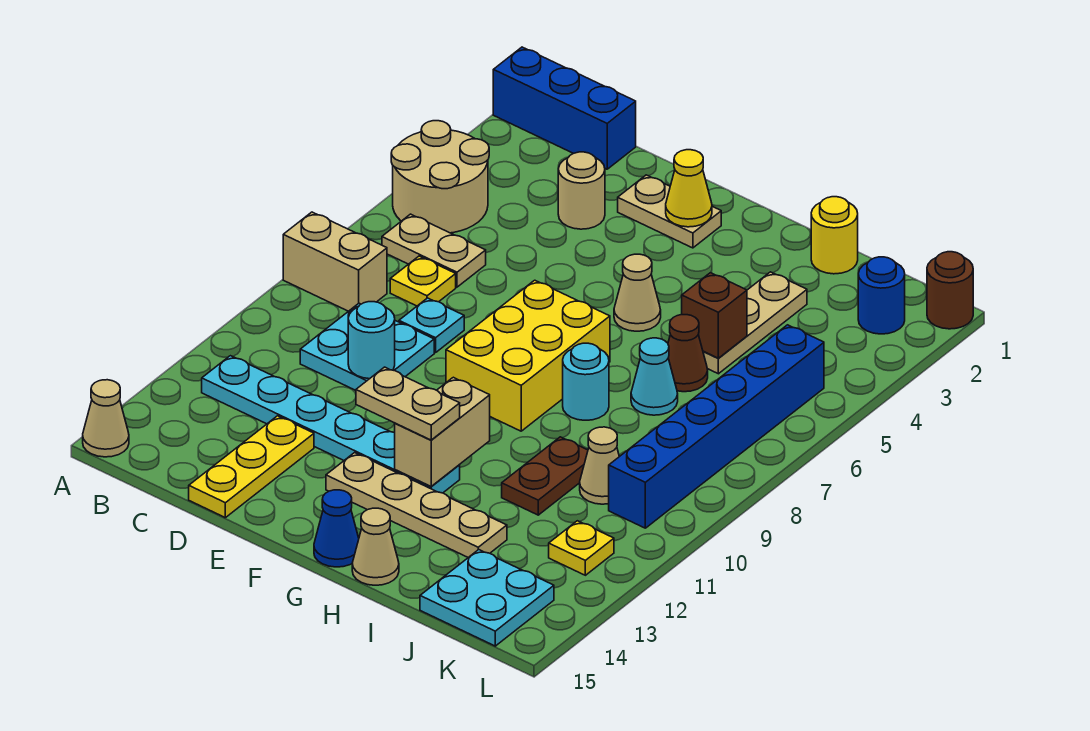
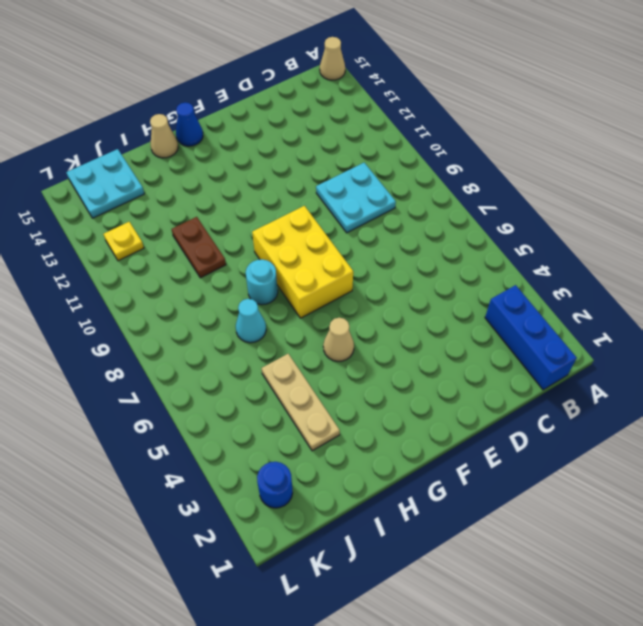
blue brick B1:B3 level 1 -> blue brick A1:C1 level 1
none -> tan round brick A4:B5 level 1
none -> tan brick A8:B8 level 1
none -> tan plate B6:C6 level 1
none -> cyan plate B12:G12 level 1

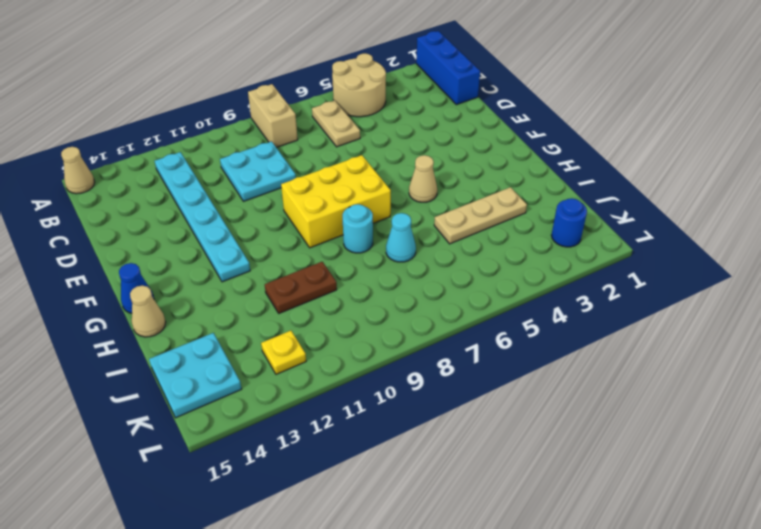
none -> yellow plate C7 level 1
none -> tan round brick D3 level 1
none -> cyan plate D8 level 1
none -> yellow plate D13:D15 level 1

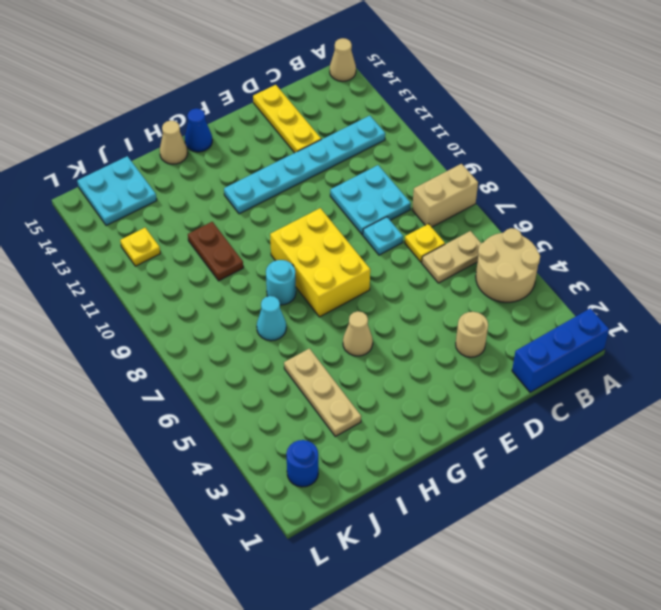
none -> tan plate E2:F2 level 1
none -> tan plate F13:I13 level 1
none -> yellow round brick I1 level 1
none -> brown cone I6 level 1

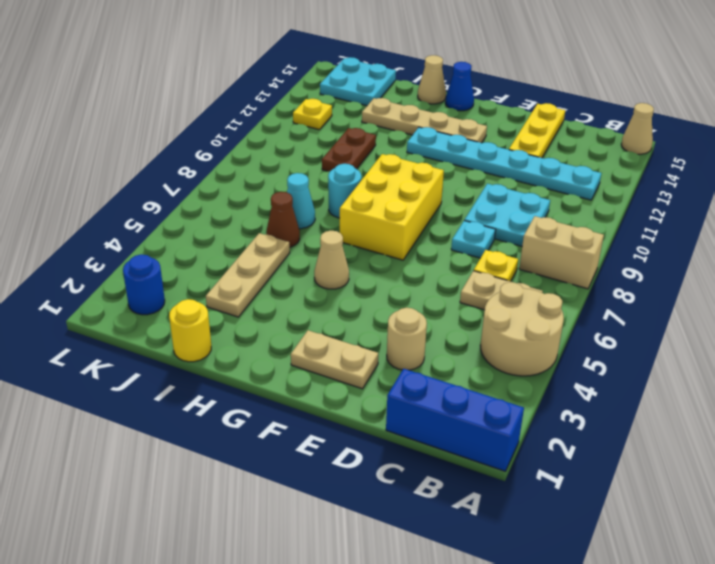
none -> tan cone J10 level 1
none -> blue brick K5:K10 level 1
none -> brown round brick L1 level 1
none -> cyan round brick D10 level 2

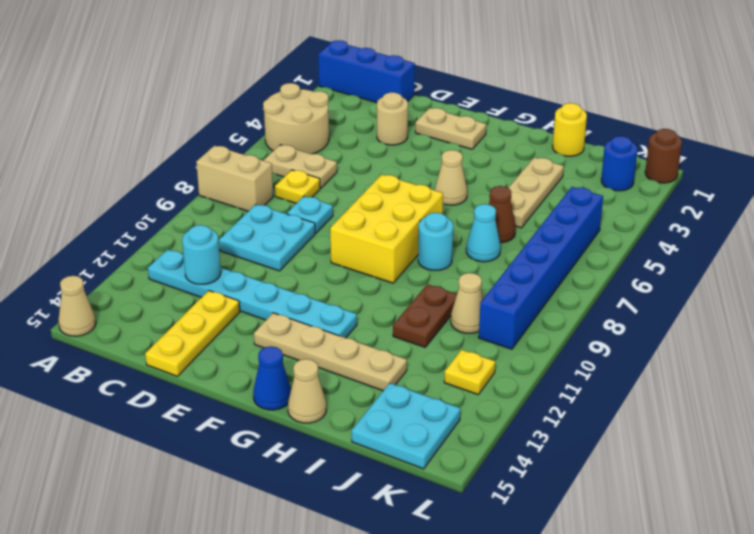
cyan round brick C12 level 2 -> cyan round brick D10 level 2
none -> yellow cone F2 level 2
none -> tan brick G11:G12 level 2
none -> brown brick I5 level 2
none -> tan plate F12:G12 level 3

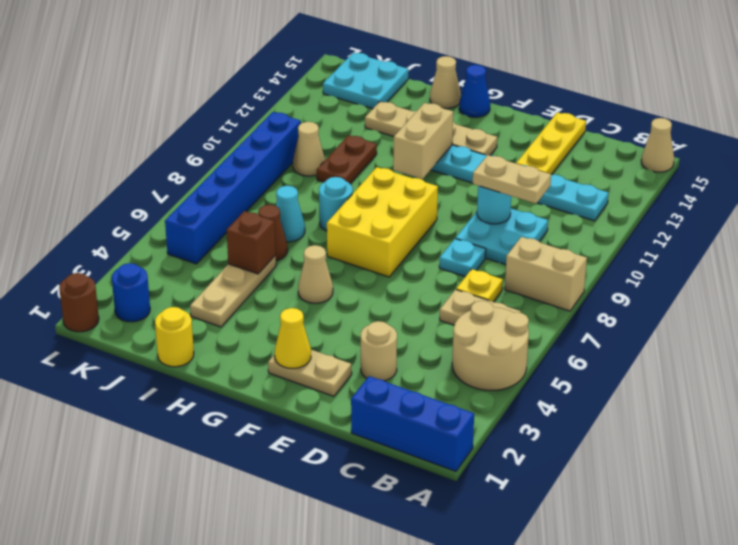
tan plate C10:D10 level 3 -> tan plate F12:G12 level 3
none -> yellow plate K12 level 1

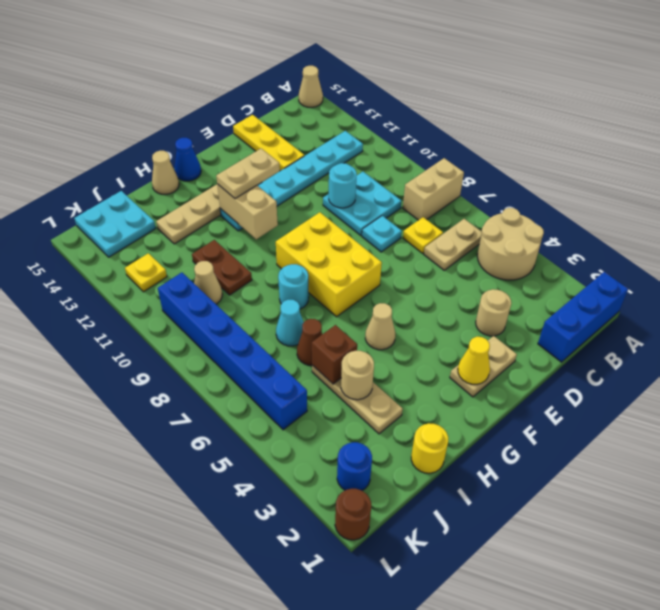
tan round brick I4 level 2 -> none

